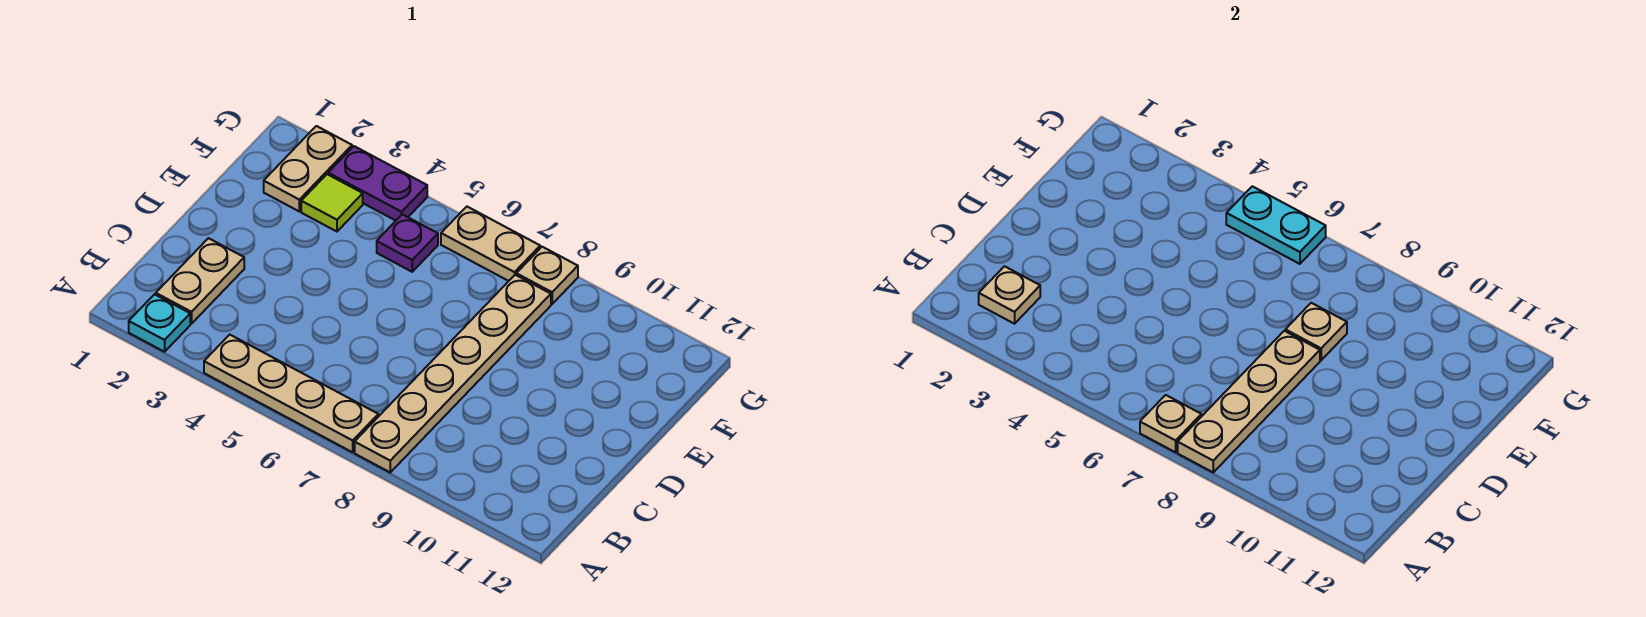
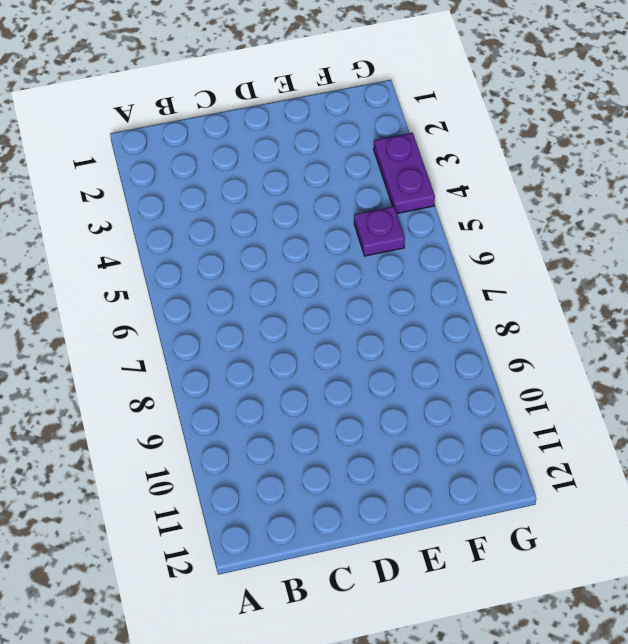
none -> cyan plate A2 level 1
none -> tan plate A4:A7 level 1
none -> tan plate A8:F8 level 1

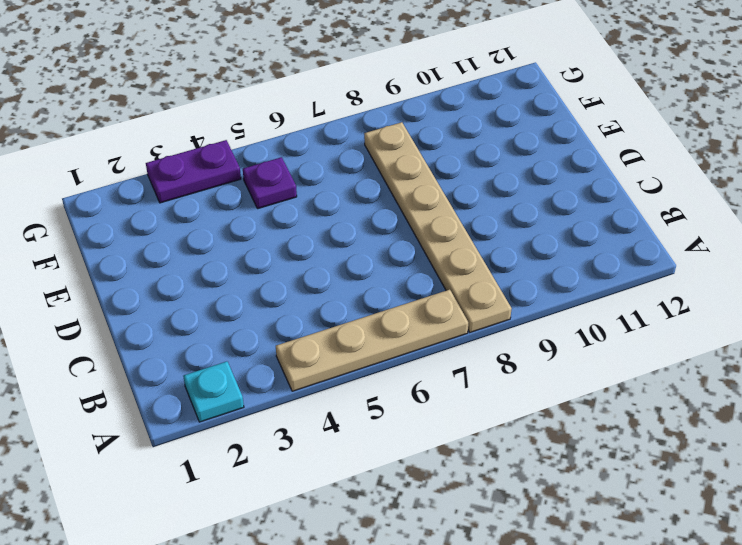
none -> tan plate B2:C2 level 1
none -> tan plate F2:G2 level 1
none -> lime tile F3 level 1

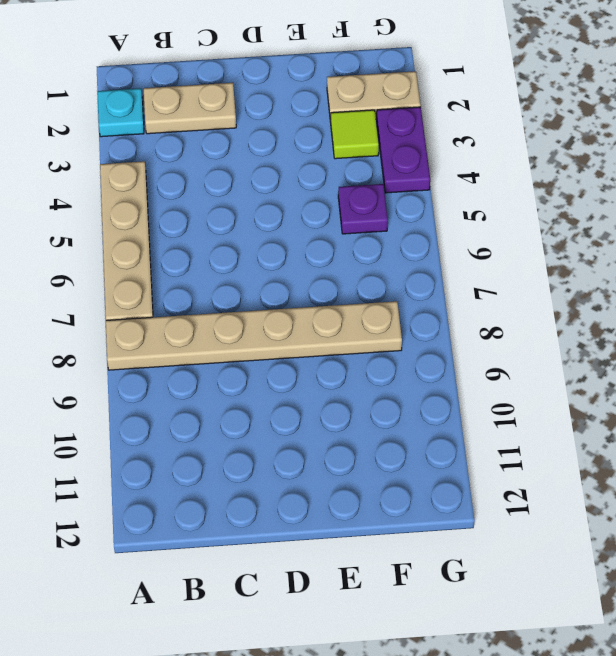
none -> tan plate G6:G7 level 1
none -> tan plate G8 level 1
none -> tan plate A7 level 2

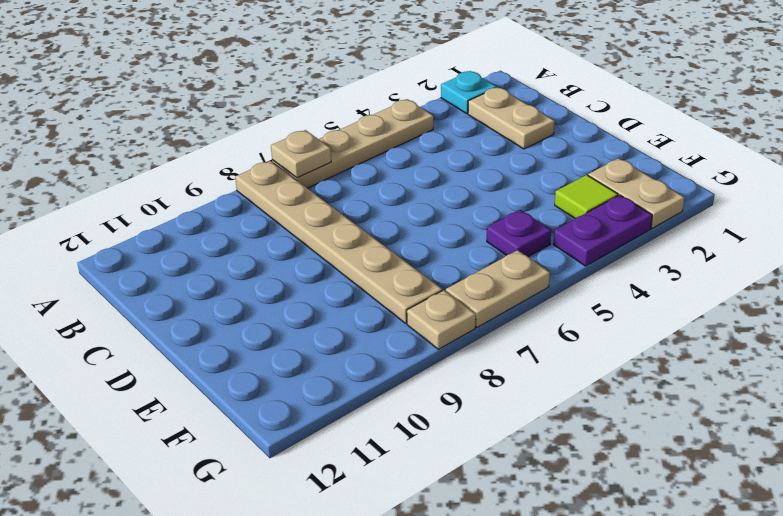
none -> tan plate A8:D8 level 2
none -> tan plate B2 level 2
none -> tan plate E8 level 2

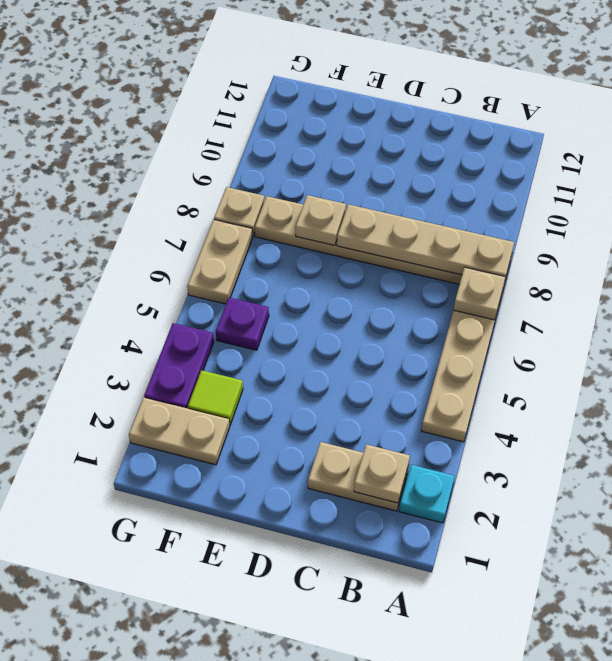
none -> cyan plate G5:G6 level 2

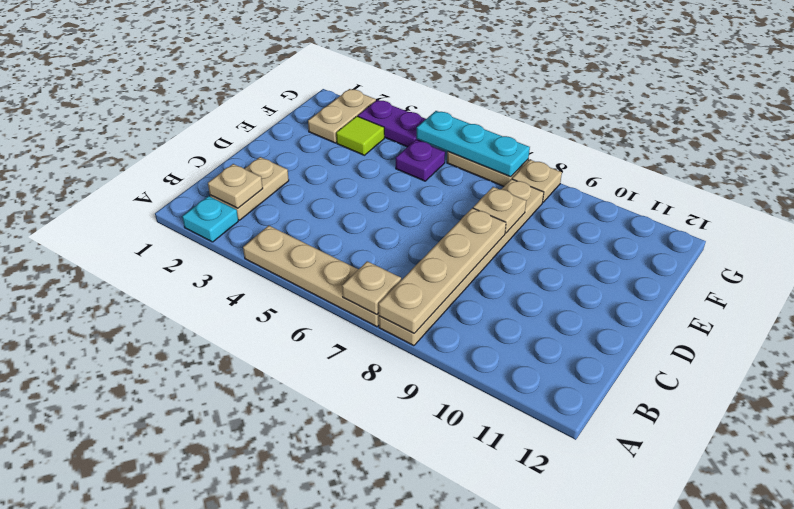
cyan plate G5:G7 level 2 -> cyan plate G5:G6 level 2

